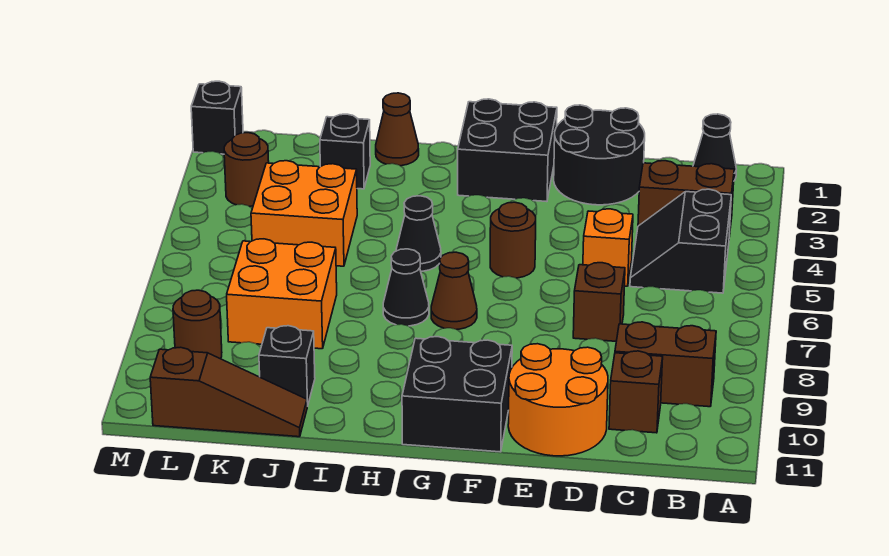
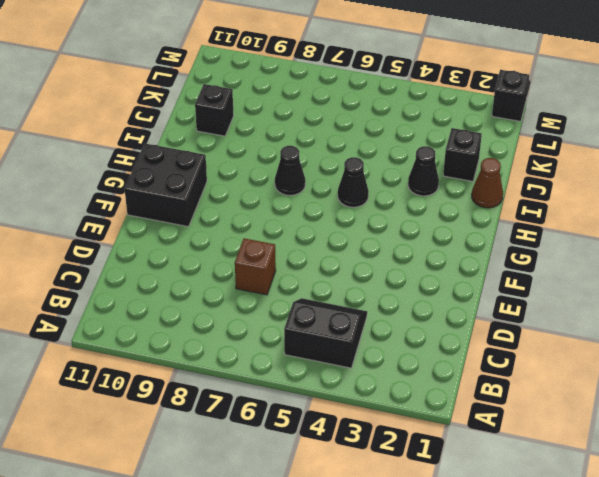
black cone I3 level 1 -> black cone B1 level 1
none -> brown brick B3:C3 level 1
none -> brown brick B9:C9 level 1
none -> brown brick C10 level 1

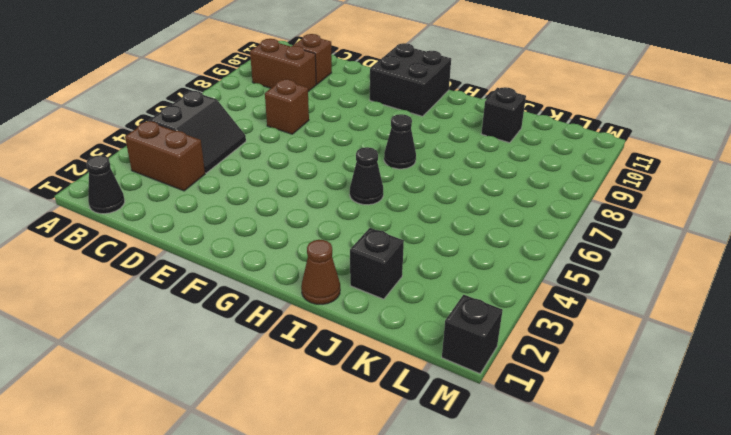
none -> black round brick D1:E2 level 1
none -> orange brick D5 level 1
none -> orange round brick D10:E11 level 1

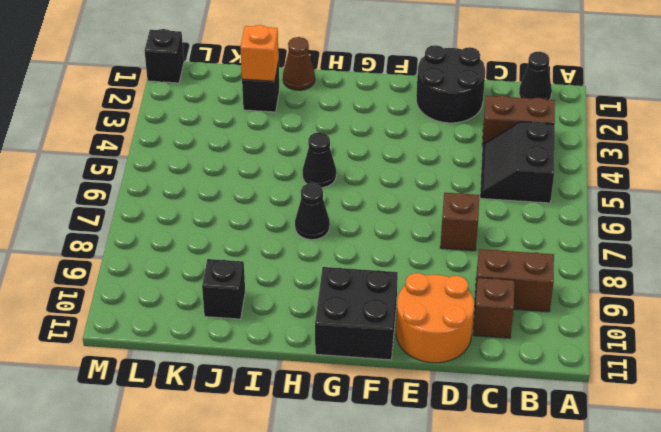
orange brick J2 level 2 -> orange brick D5 level 1
none -> black brick F1:G2 level 1
none -> brown round brick F5 level 1
none -> brown cone G7 level 1

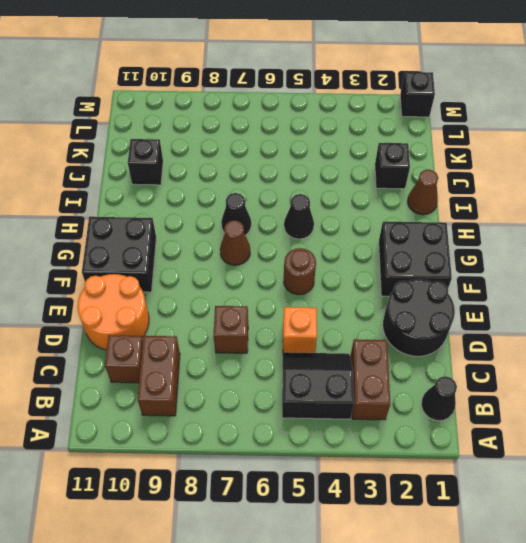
none -> orange brick J4:K5 level 1
none -> orange brick J7:K8 level 1
none -> brown slope J11:L11 level 1 top L

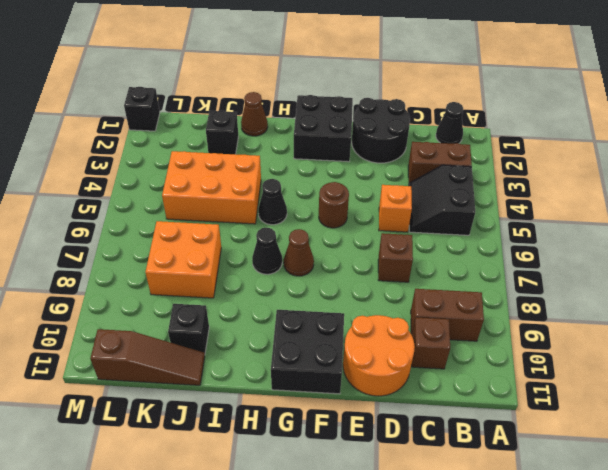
orange brick I4:K5 level 1 -> orange brick J4:K5 level 1
none -> brown round brick L3 level 1
none -> brown round brick L9 level 1

